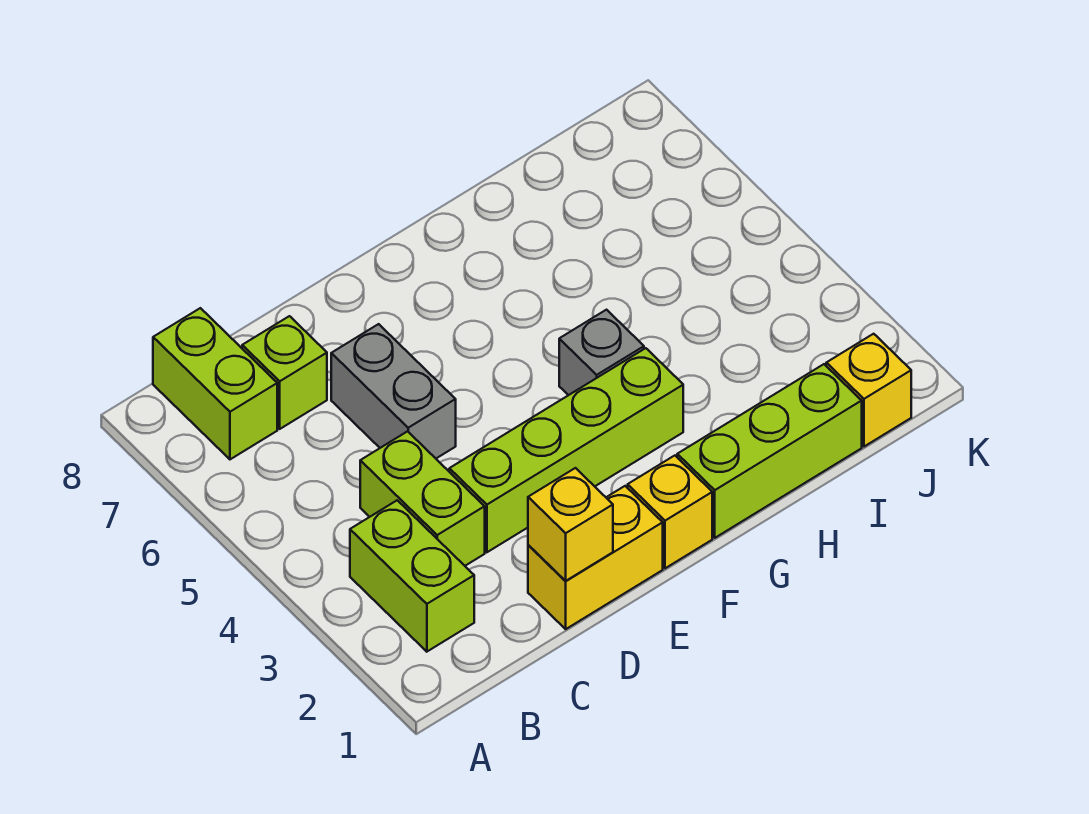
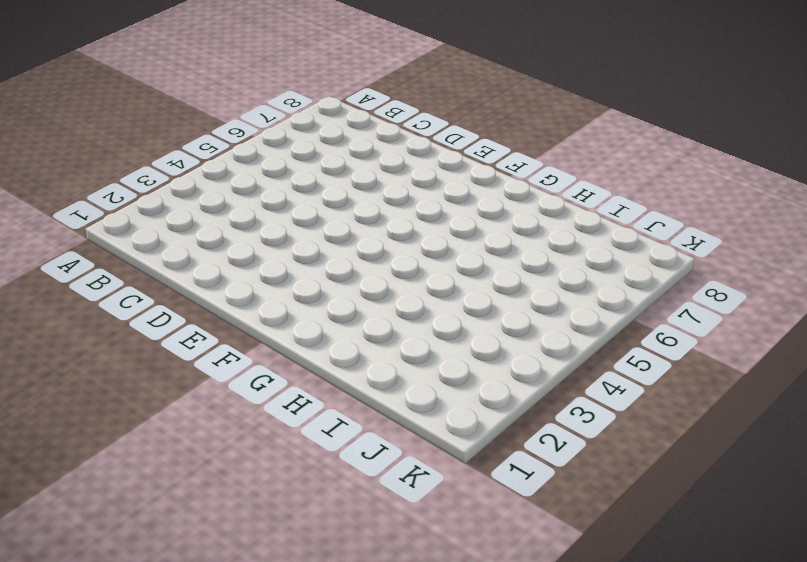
none -> lime brick B2:B3 level 1
none -> lime brick B7:B8 level 1
none -> lime brick C3:C4 level 1

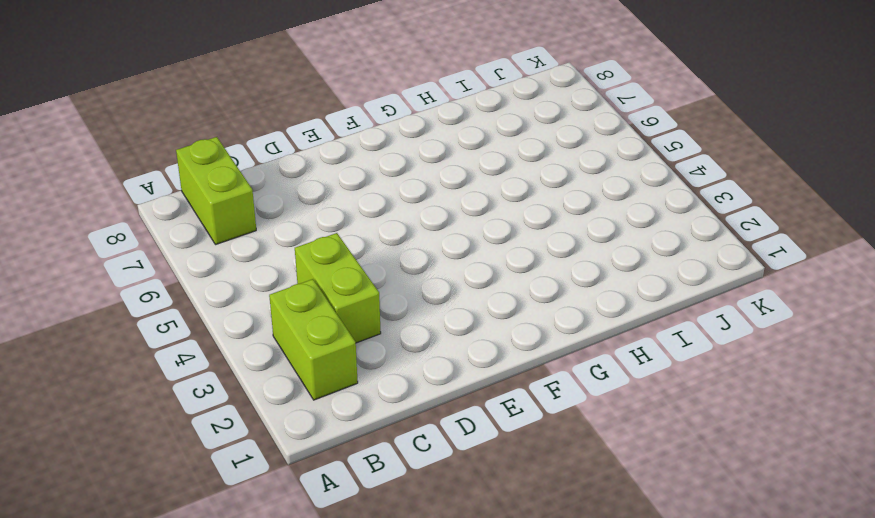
none -> lime brick C7 level 1
none -> yellow brick D1:E1 level 1
none -> lime brick D3:G3 level 1

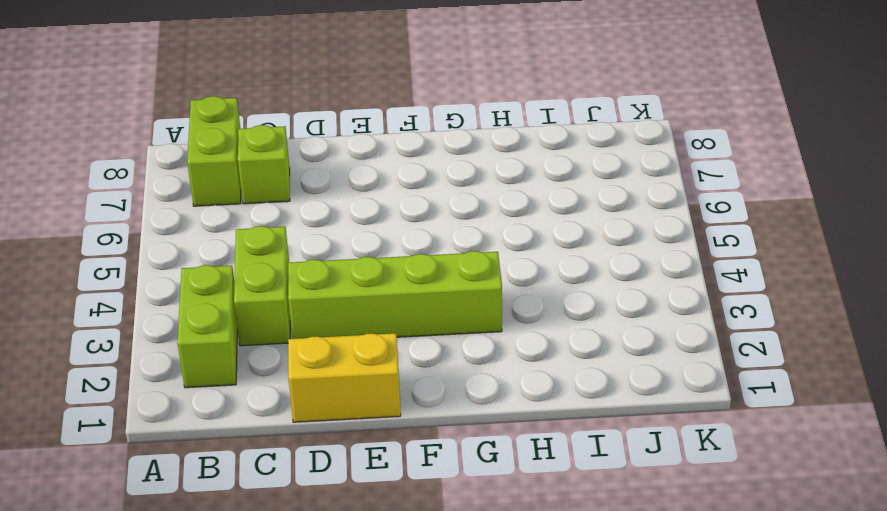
none -> grey brick D5:D6 level 1
none -> yellow brick F1 level 1
none -> lime brick G1:I1 level 1

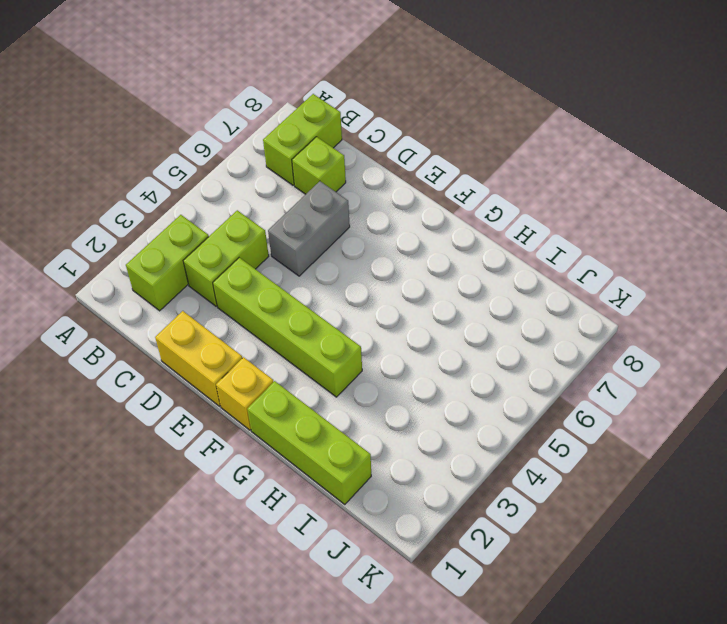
none -> grey brick G4 level 1
none -> yellow brick J1 level 1
none -> yellow brick D1 level 2

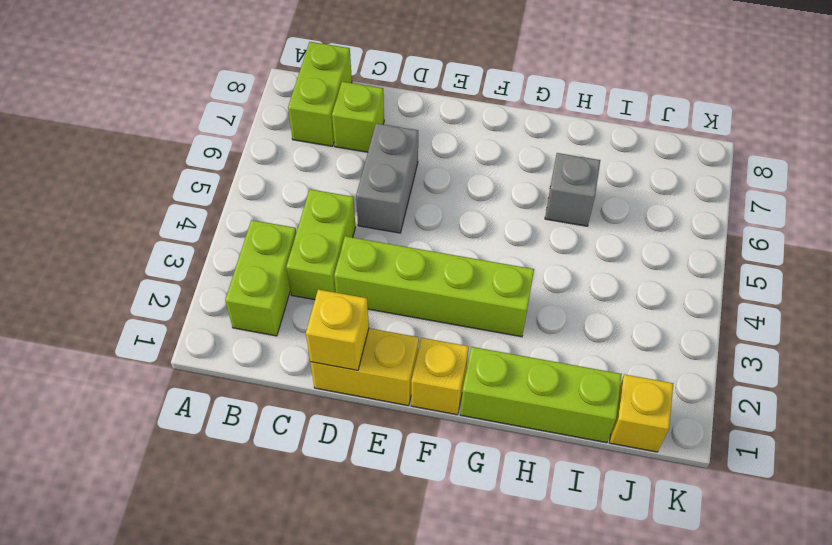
grey brick H6 level 1 -> grey brick G4 level 1

